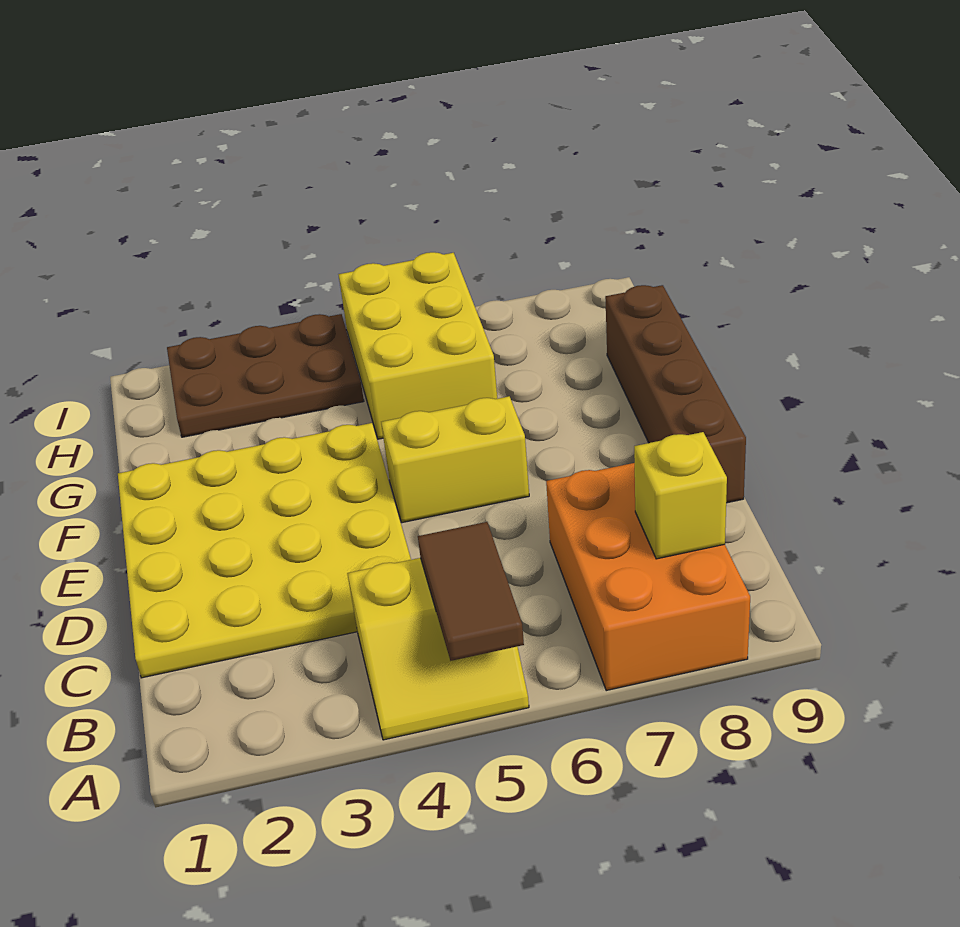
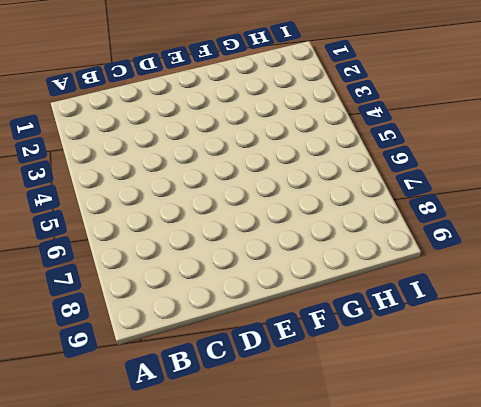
none -> yellow slope A4:B5 level 1 top B
none -> orange brick A7:C8 level 1

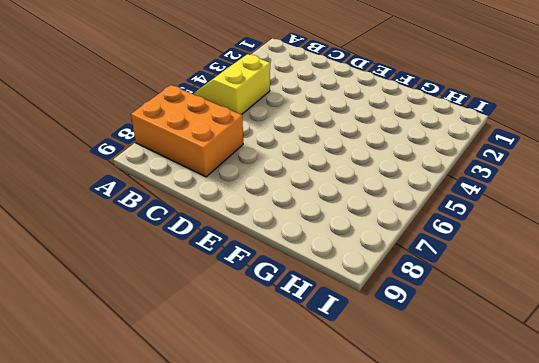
none -> yellow plate C1:F4 level 1
none -> brown brick D9:G9 level 1

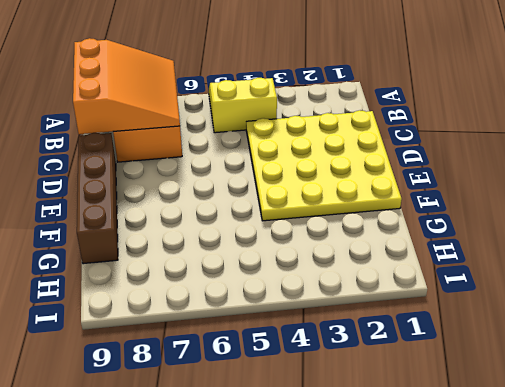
orange slope A7:C9 level 2 top 9 -> yellow brick B8 level 2
none -> yellow brick E5:E6 level 1
none -> yellow brick G5:I6 level 1

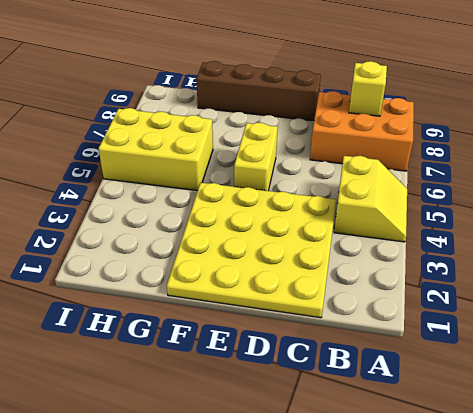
none -> brown plate H2:I4 level 1
none -> brown tile A5:B5 level 2

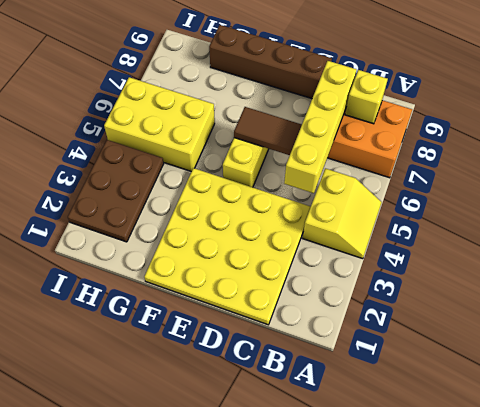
yellow brick C5:C8 level 2 -> none
brown tile D6:E6 level 2 -> brown tile A5:B5 level 2

